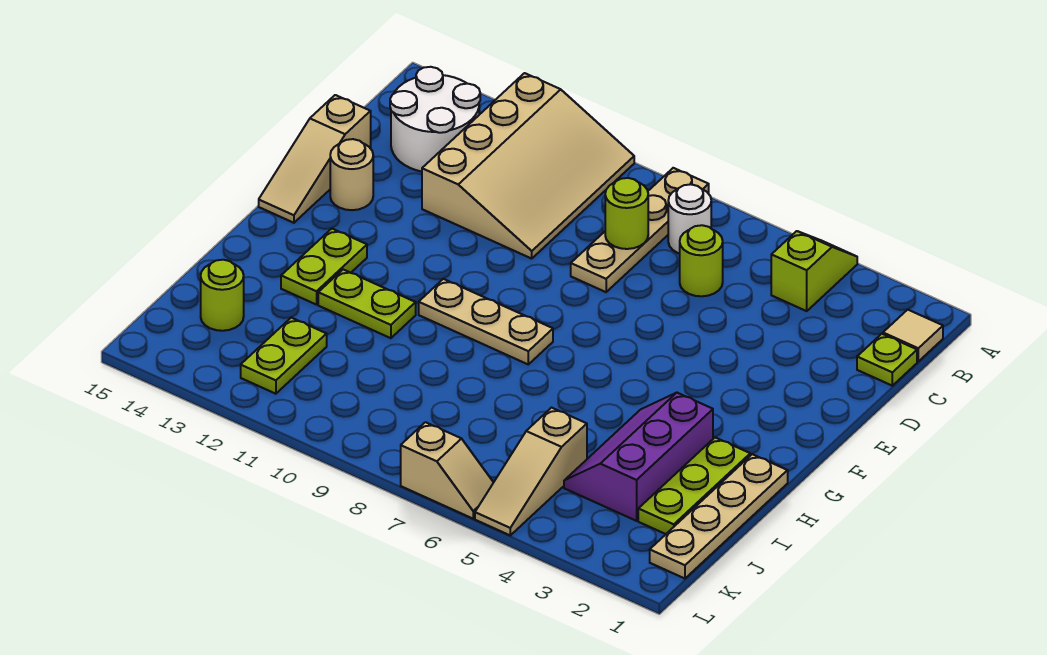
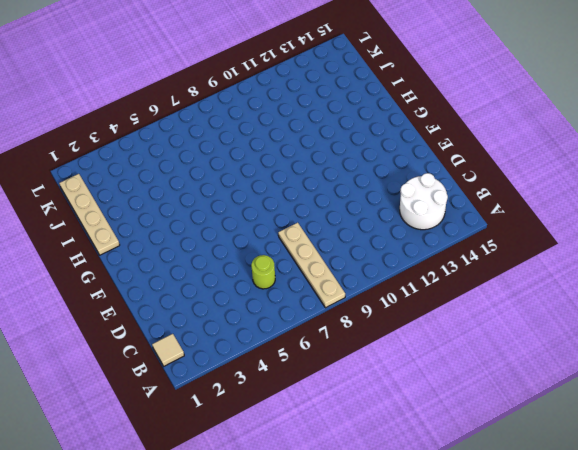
none -> lime slope A4:B4 level 1 top B
none -> tan slope A10:D12 level 1 top 12
none -> white round brick B7 level 1

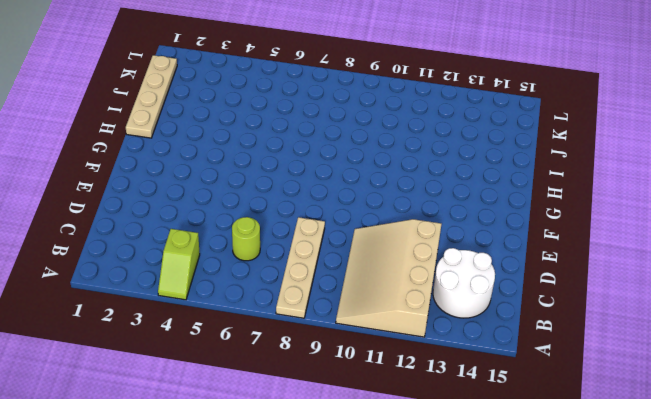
none -> tan tile B1 level 1
none -> white round brick B7 level 1
none -> lime plate C1 level 1

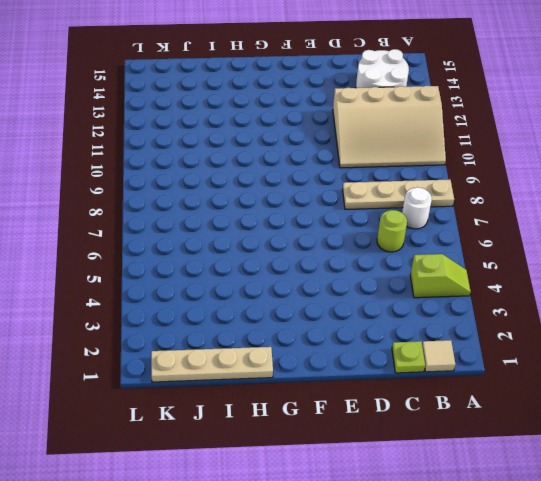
none -> tan slope D15:F15 level 1 top D
none -> tan round brick E14 level 1
none -> tan plate G8:G10 level 1

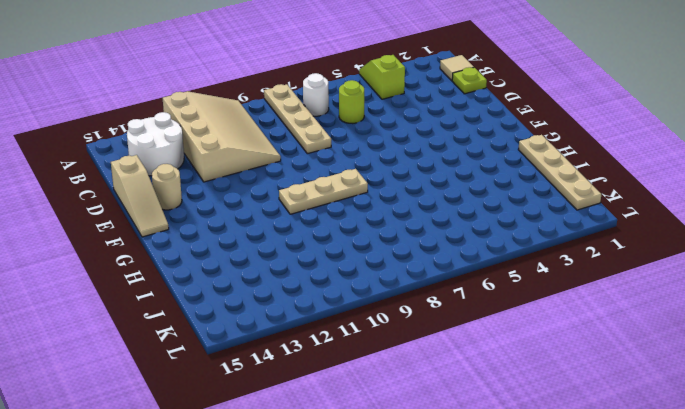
none -> lime plate G13:H13 level 1
none -> lime plate H2:J2 level 1
none -> purple slope H3:J4 level 1 top 3

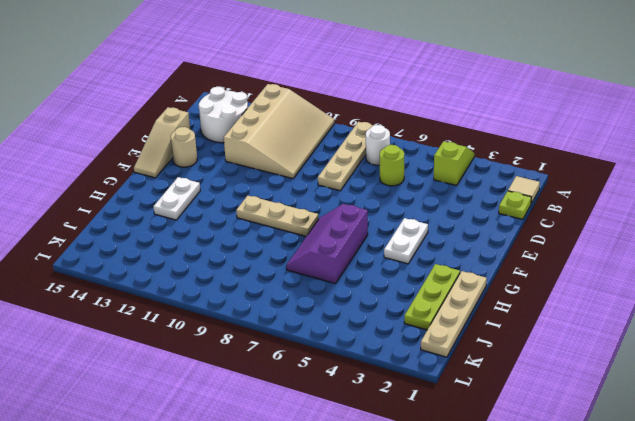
white plate F4:G4 level 1 -> none
purple slope G6:I7 level 1 top 6 -> purple slope H3:J4 level 1 top 3
white plate G13:H13 level 1 -> lime plate G13:H13 level 1
none -> lime plate H11:H12 level 1
none -> tan slope J5:L5 level 1 top J
none -> lime plate J12:K12 level 1

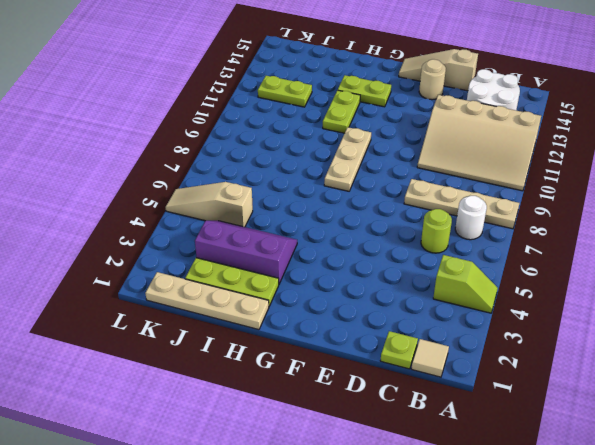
none -> lime round brick J14 level 1
none -> tan slope L6:L7 level 1 top 7
none -> lime round brick C8 level 2

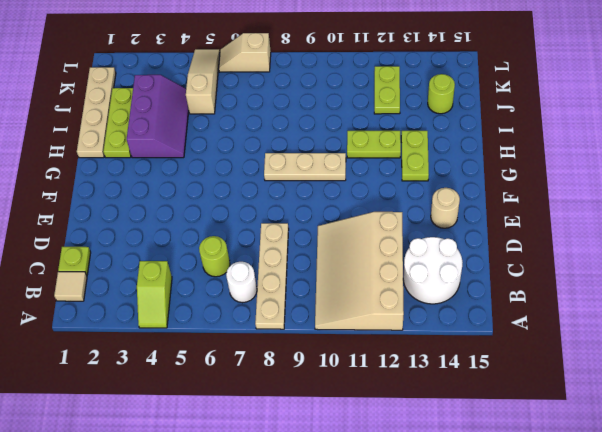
none -> tan slope D15:F15 level 1 top D
none -> lime round brick C8 level 2

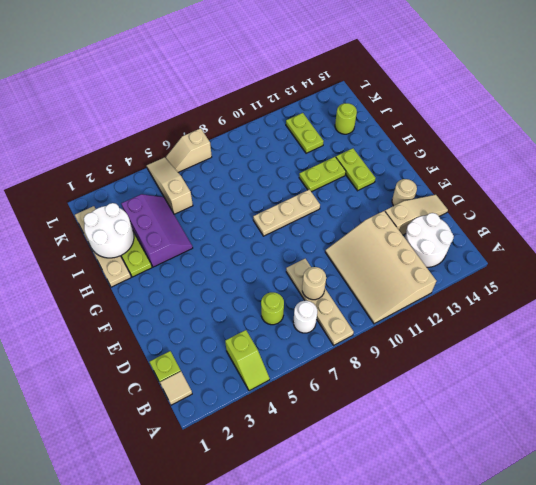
tan round brick C8 level 2 -> lime round brick C8 level 2
tan slope D13:D15 level 1 top 13 -> tan slope D15:F15 level 1 top D
white round brick I1:J2 level 2 -> none

